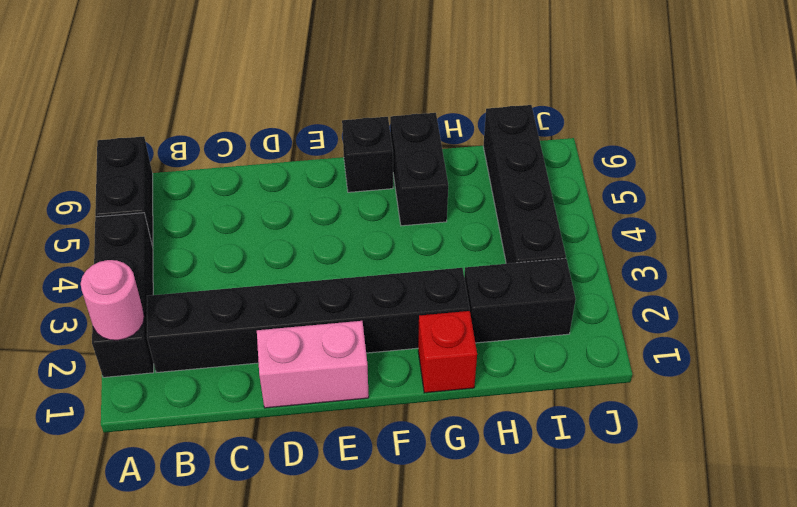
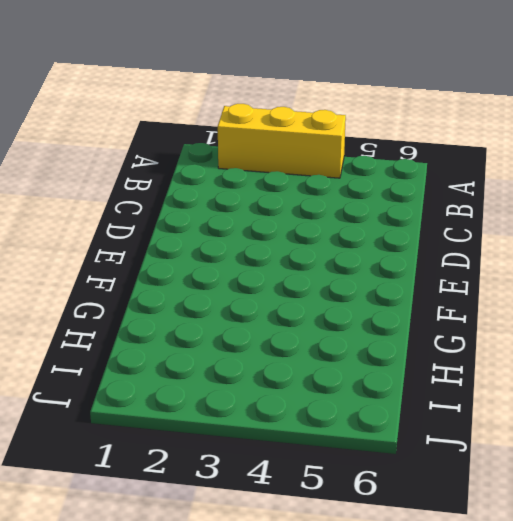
yellow brick A2:A4 level 1 -> black brick A2:A4 level 1
none -> black brick A5:A6 level 1
none -> black brick B2:G2 level 1

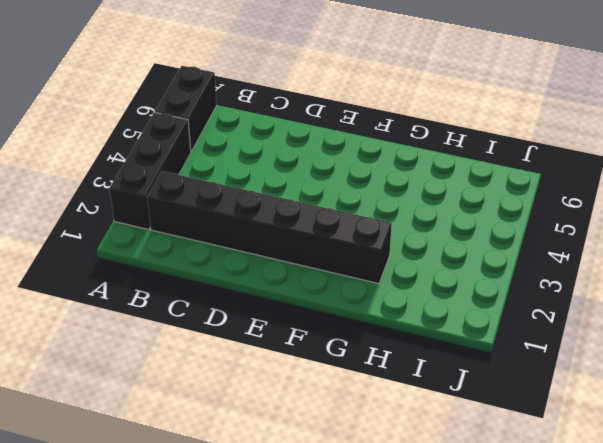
none -> pink brick D1:E1 level 1
none -> black brick F6 level 1

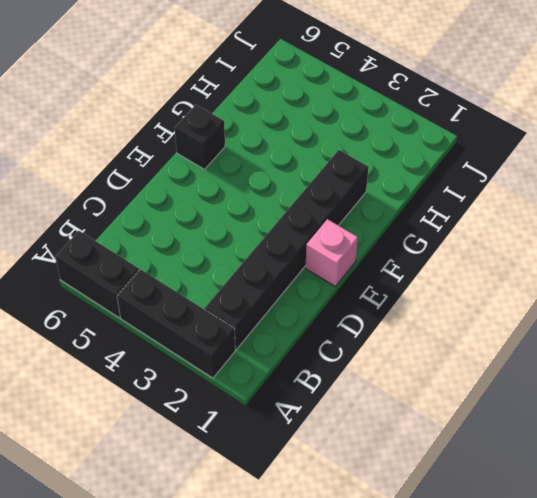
pink brick E1 level 1 -> pink brick D1:E1 level 1
none -> red brick G1 level 1
none -> black brick G5:G6 level 1

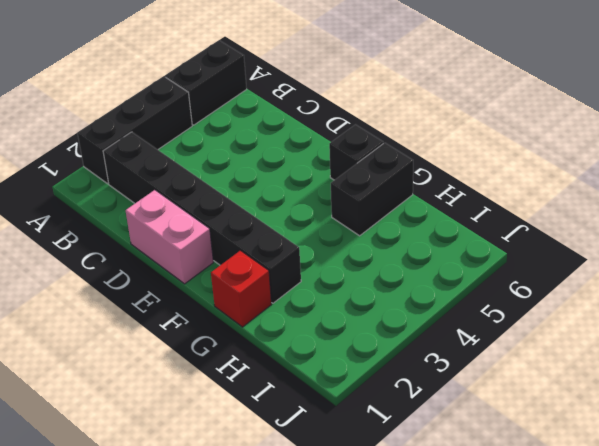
none -> black brick H2:I2 level 1
none -> black brick I3:I6 level 1

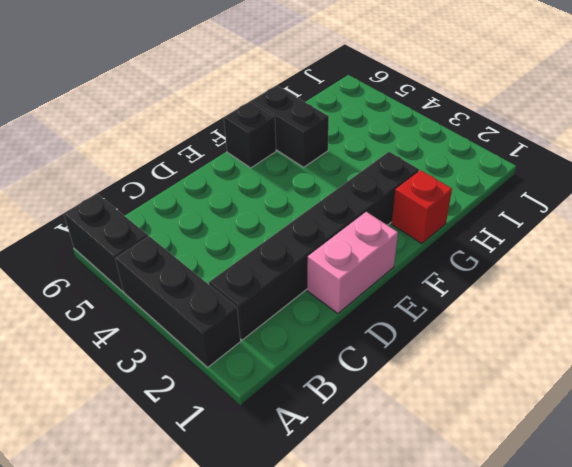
none -> black brick H2:I2 level 1
none -> black brick I3:I6 level 1

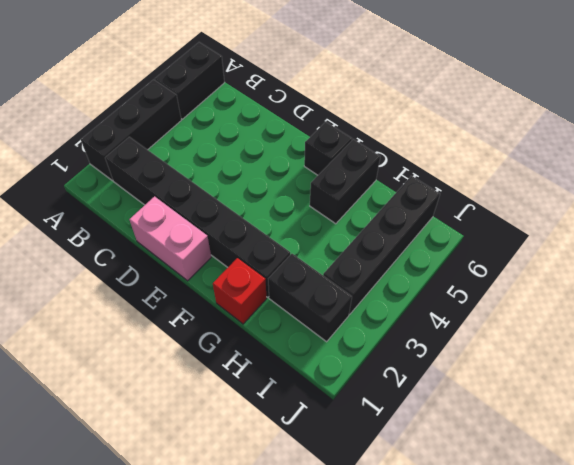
none -> pink round brick A2 level 2

